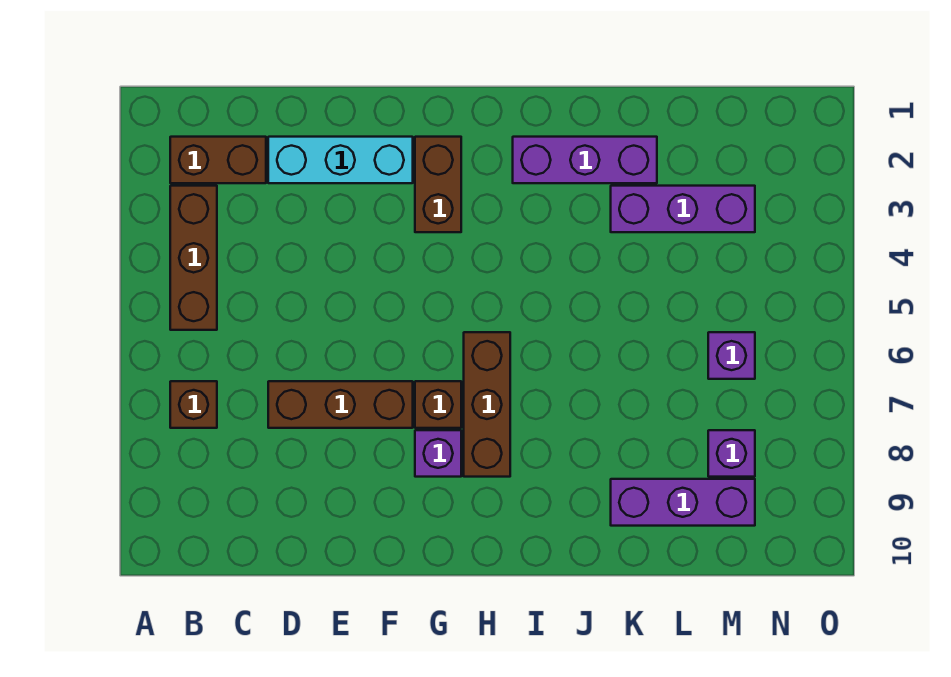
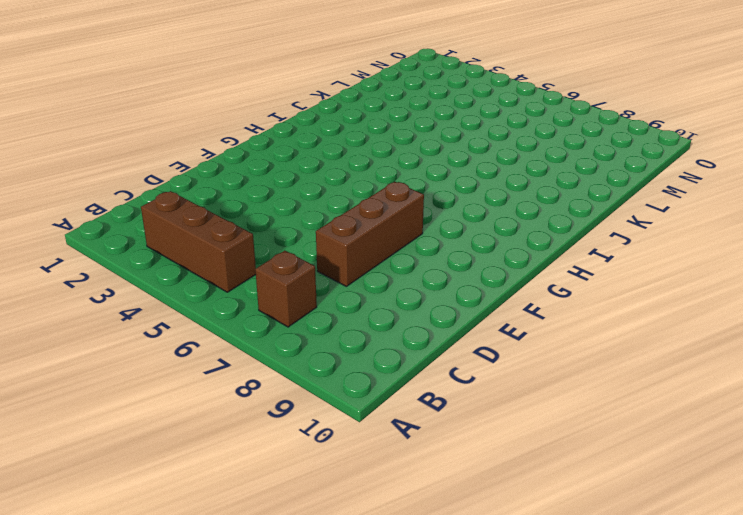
none -> brown brick B2:C2 level 1
none -> cyan brick D2:F2 level 1
none -> brown brick G2:G3 level 1

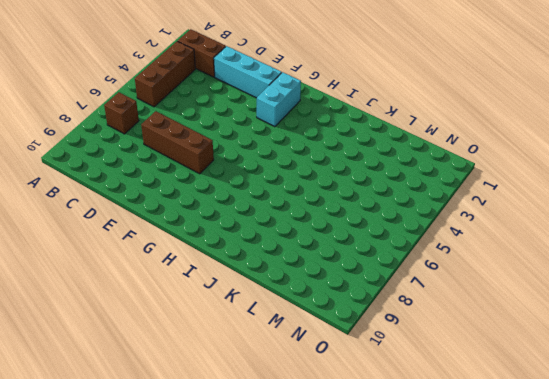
cyan brick G2:G3 level 1 -> brown brick G2:G3 level 1
none -> brown brick G7 level 1
none -> purple brick G8 level 1
none -> brown brick H6:H8 level 1

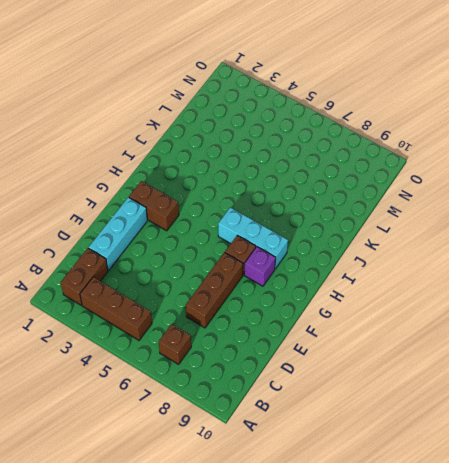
cyan brick H6:H8 level 1 -> brown brick H6:H8 level 1
none -> purple brick I2:K2 level 1
none -> purple brick K3:M3 level 1
none -> purple brick K9:M9 level 1

